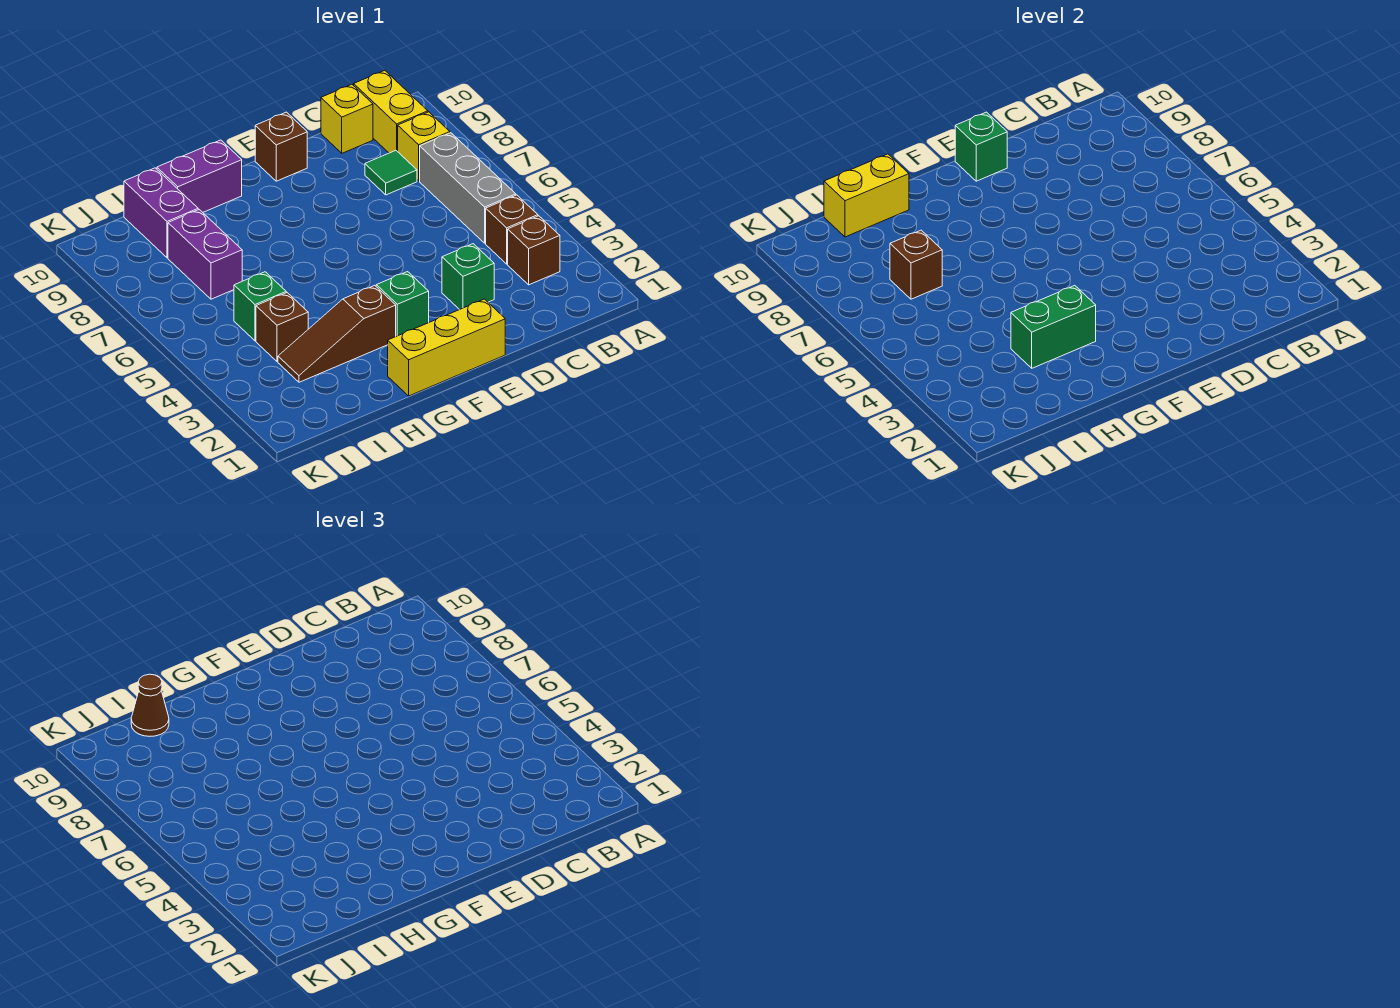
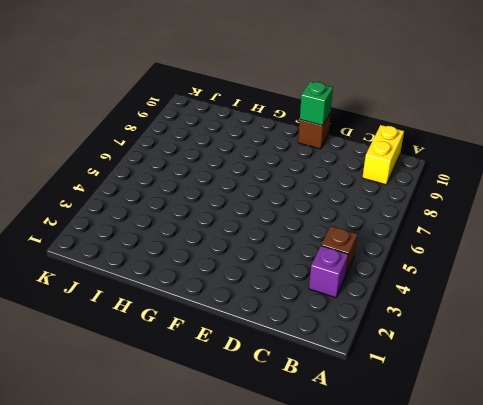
purple brick B3 level 1 -> brown brick B3 level 1
none -> grey brick B5:B7 level 1
none -> yellow brick B8 level 1
none -> green tile C8 level 1

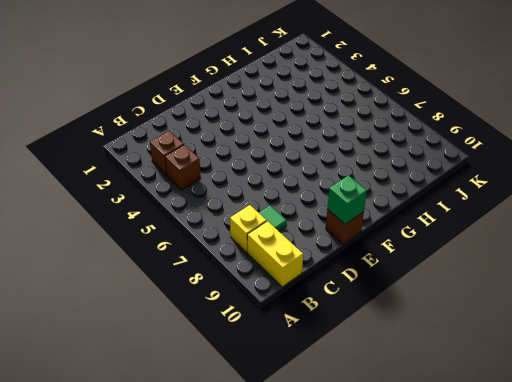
none -> grey brick B5:B7 level 1
none -> yellow brick C10 level 1
none -> green brick D3 level 1

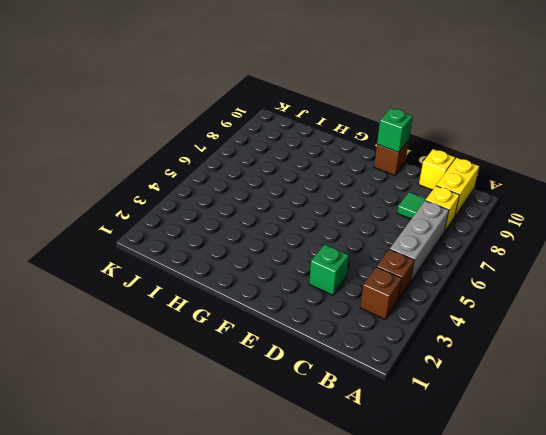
none -> yellow brick E1:G1 level 1
none -> green brick F3 level 1
none -> brown slope G3:I3 level 1 top G

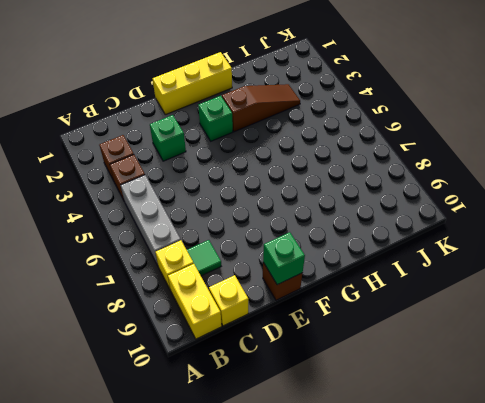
none -> purple brick G10:H10 level 1
none -> brown brick I4 level 1
none -> green brick I5 level 1

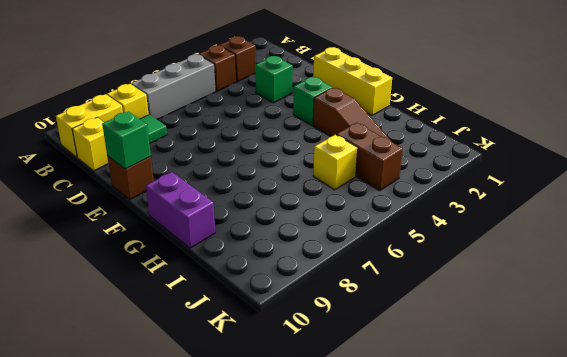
brown brick I4:J4 level 1 -> brown brick I4 level 1
yellow brick I5 level 1 -> green brick I5 level 1
none -> purple brick I7:I8 level 1
none -> purple brick I9:I10 level 1
none -> green brick G3:H3 level 2

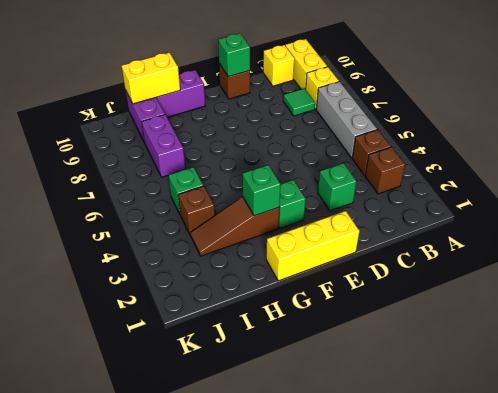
green brick G3 level 2 -> green brick G3:H3 level 2
none -> brown brick I7 level 2
none -> brown cone I10 level 3

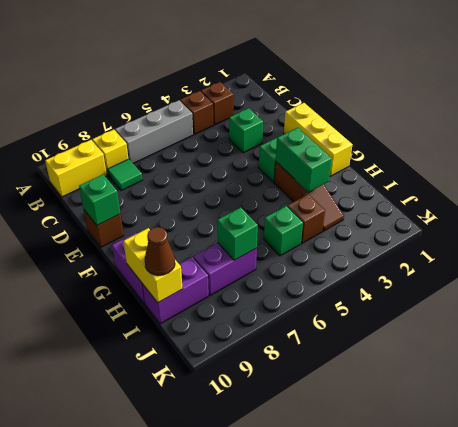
green brick I7 level 2 -> brown brick I7 level 2
none -> yellow brick C10 level 1

